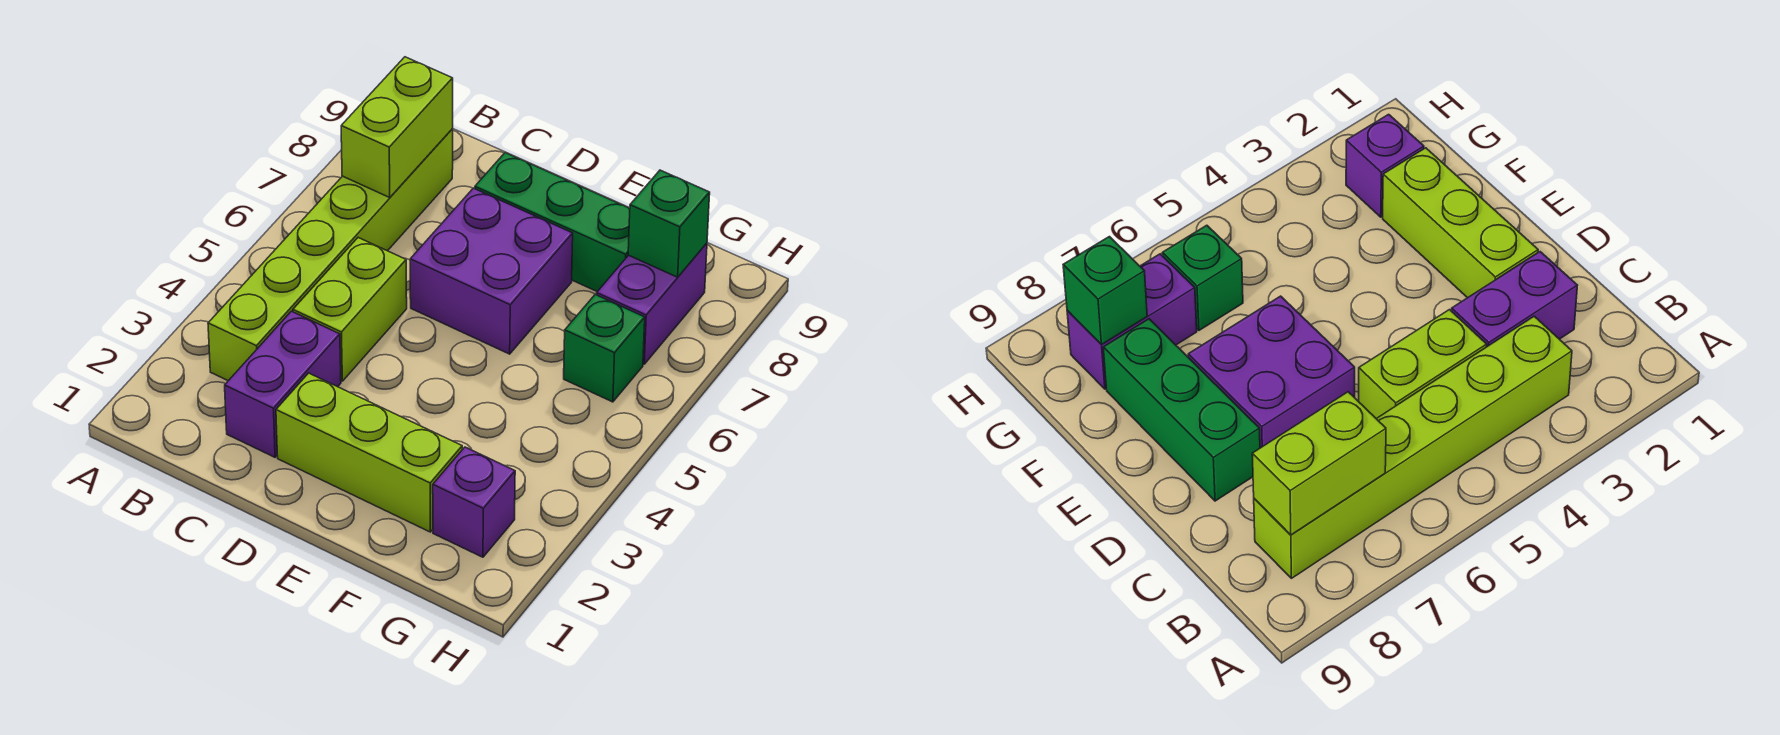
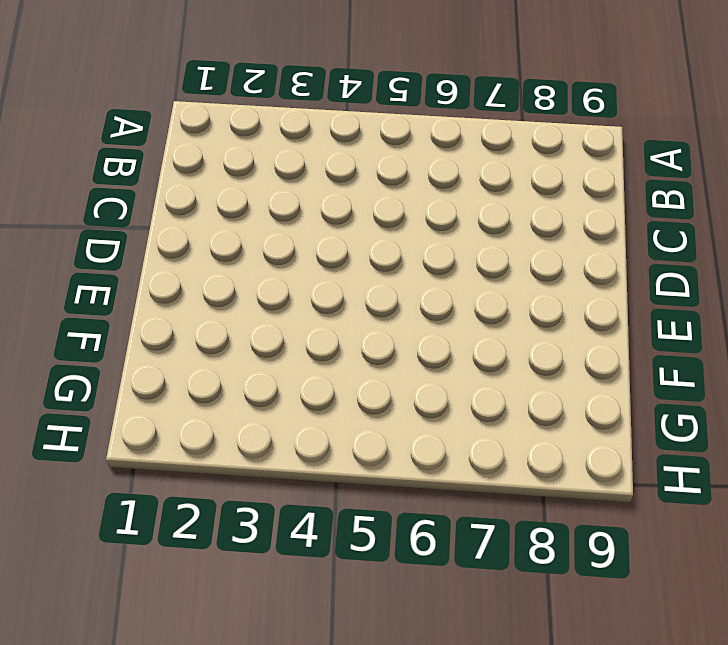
none -> lime brick B3:B8 level 1
none -> purple brick C2:C3 level 1

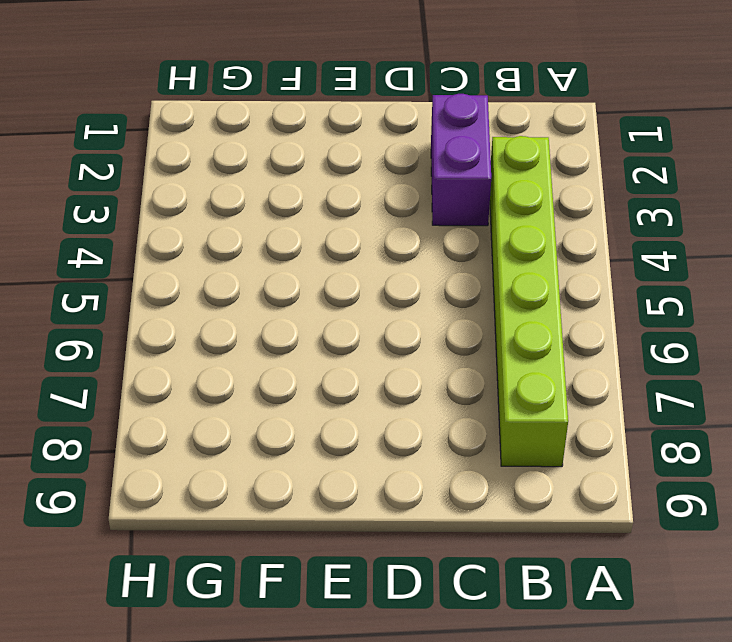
none -> lime brick C4:C5 level 1
none -> lime brick D2:F2 level 1

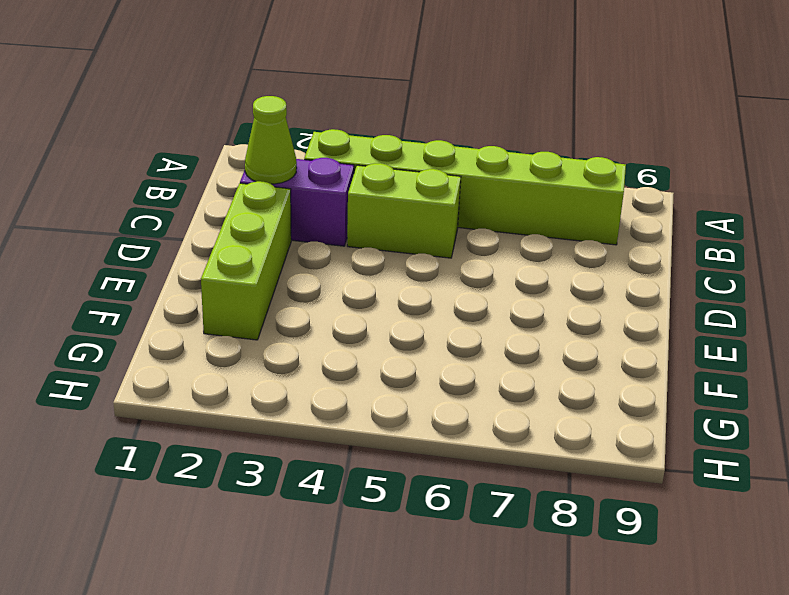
lime cone C2 level 2 -> none
none -> purple brick D6:E7 level 1
none -> green brick D8:F8 level 1

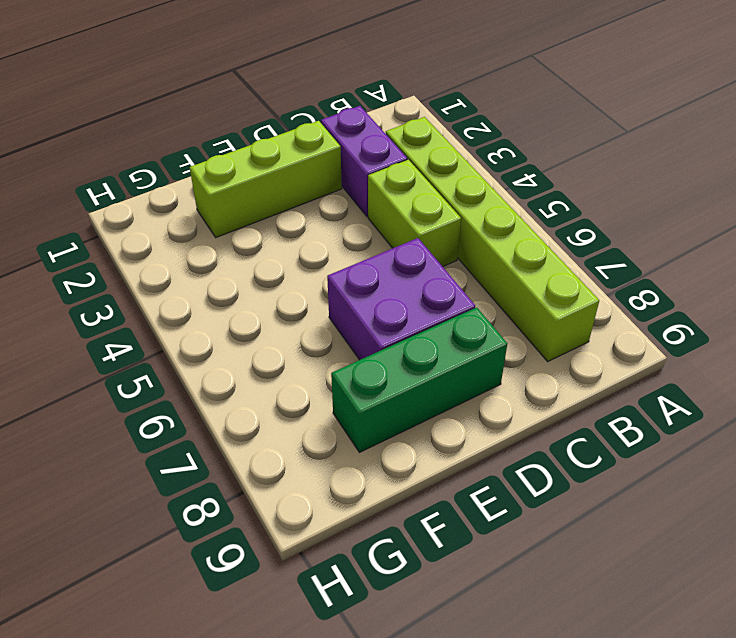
none -> purple brick G2 level 1
none -> green brick G6 level 1

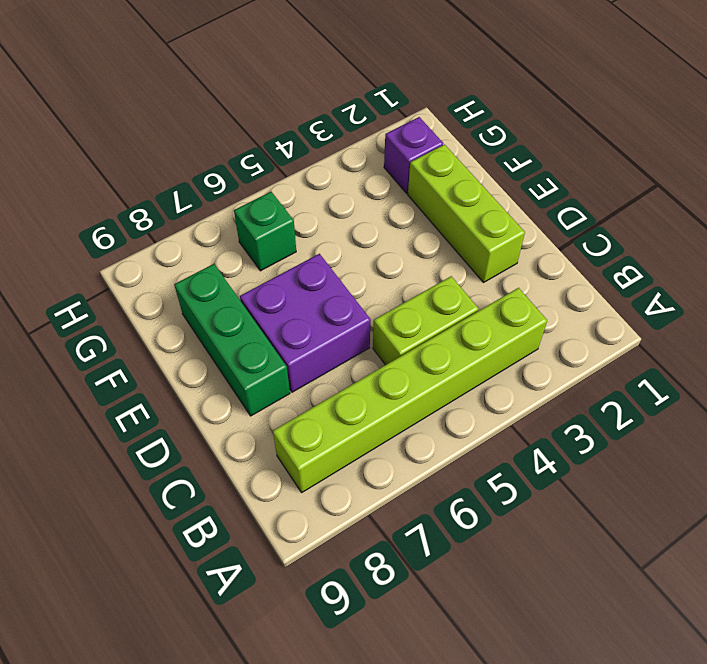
none -> purple brick C2:C3 level 1
none -> purple brick G7:G8 level 1

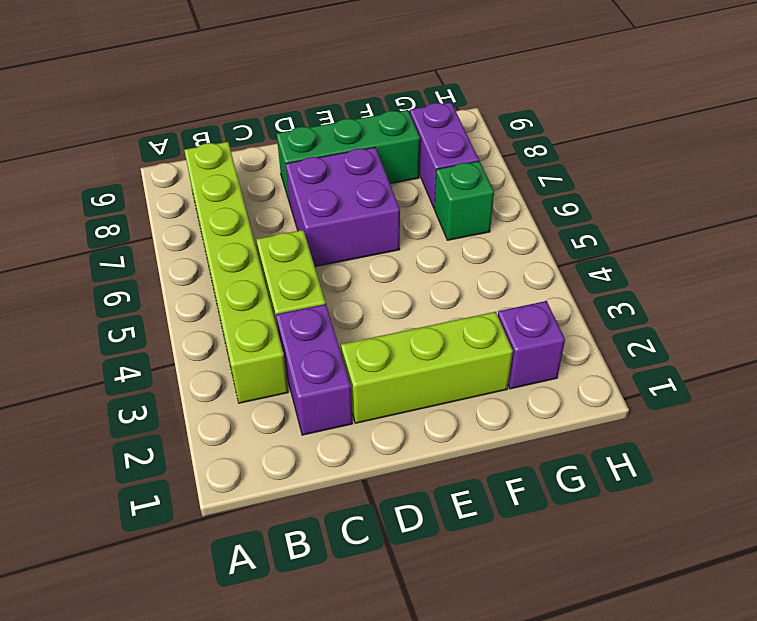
none -> lime brick B7:B8 level 2
none -> green brick G8 level 2

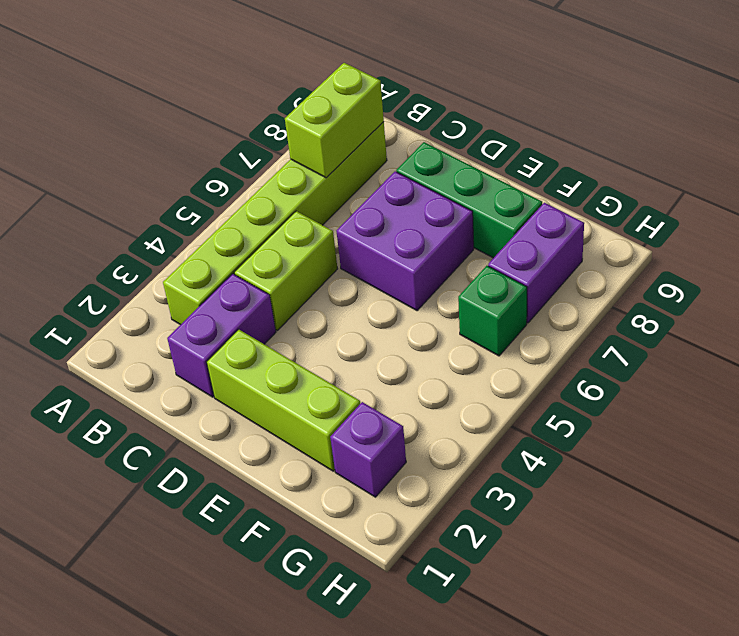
none -> green brick G8 level 2

